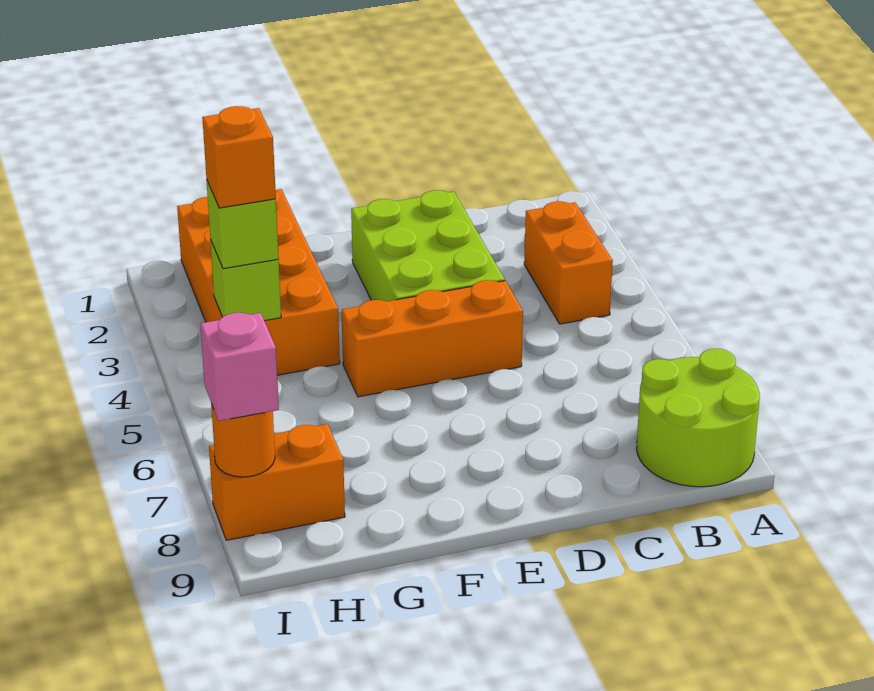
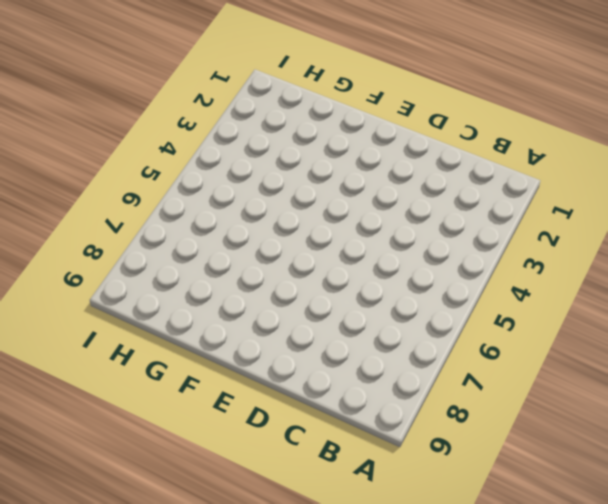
none -> lime round brick A8:B9 level 1
none -> orange brick B3:B4 level 1

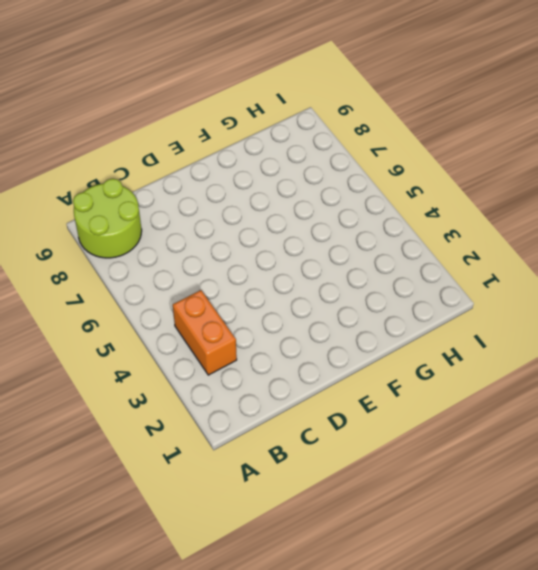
none -> lime brick D2:E4 level 1
none -> orange brick D5:F5 level 1

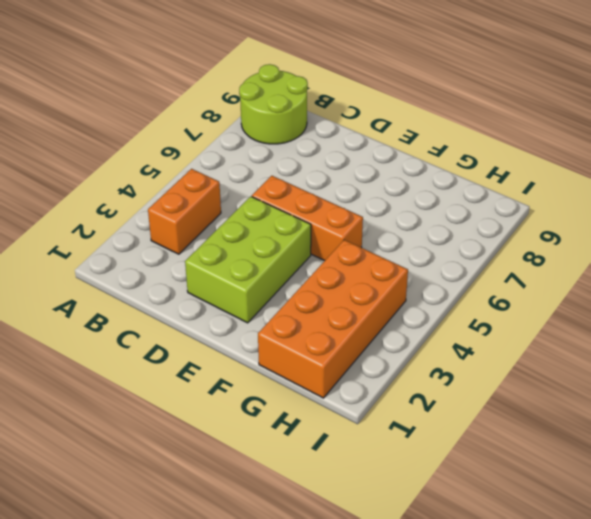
none -> orange brick H8:I8 level 1
none -> lime brick H4 level 2

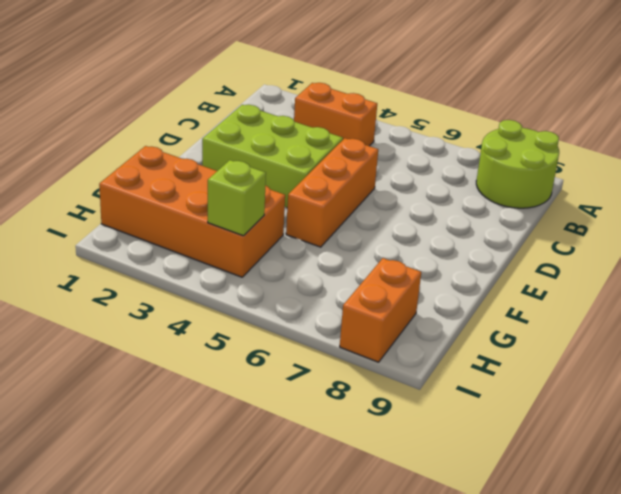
none -> orange round brick I8 level 2
none -> lime brick H4 level 3

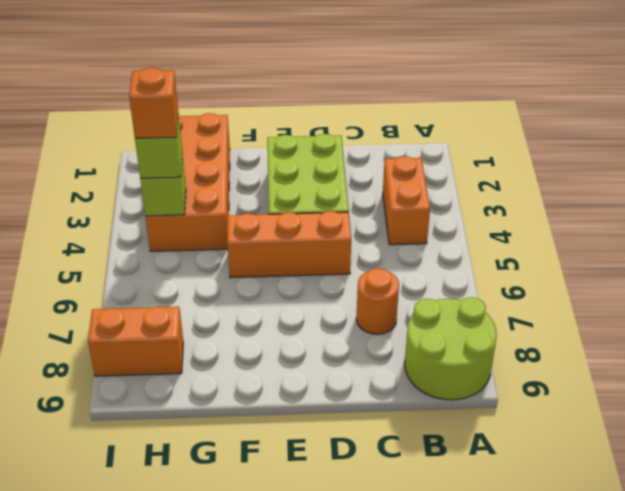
orange round brick C7 level 1 -> orange round brick I8 level 2
none -> pink brick I8 level 3

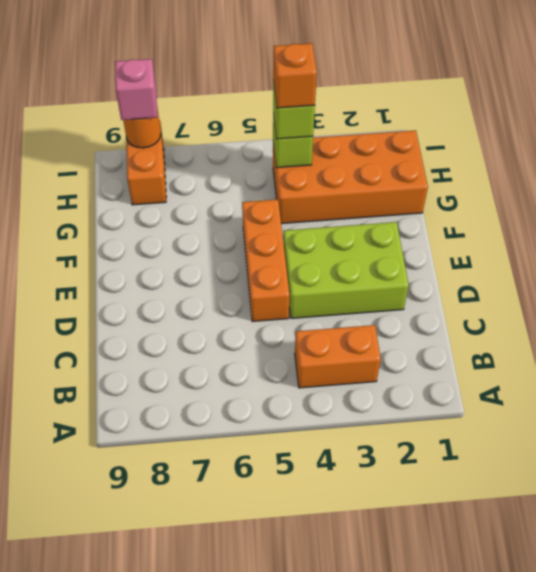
none -> lime round brick A8:B9 level 1

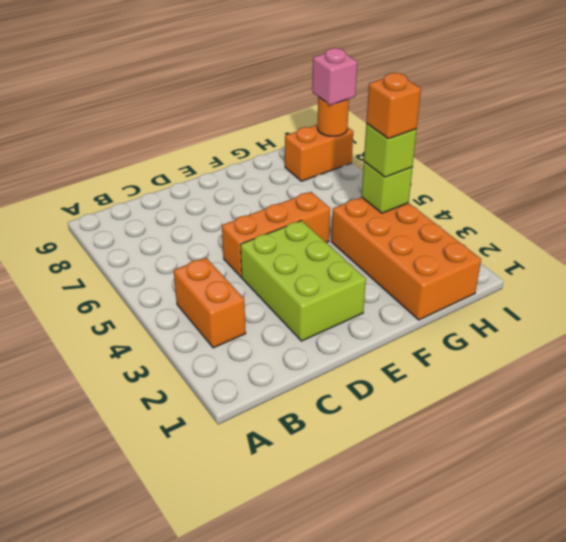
none -> lime round brick A8:B9 level 1

